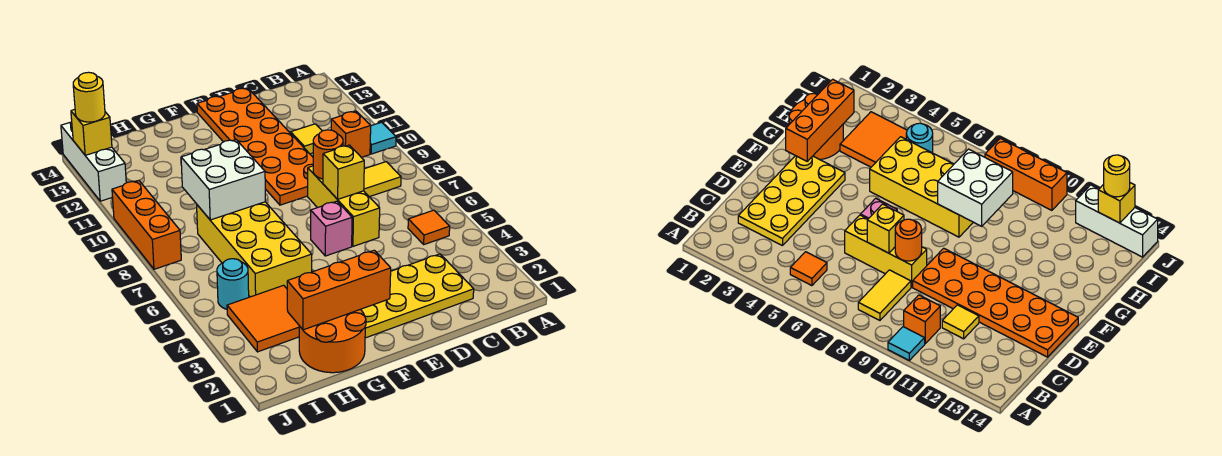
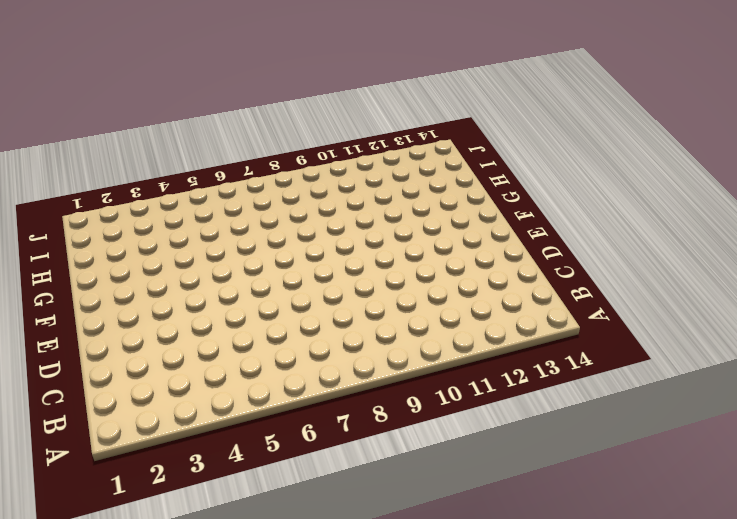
none -> cyan tile A10 level 1
none -> orange tile B5 level 1
none -> yellow tile B8:C8 level 1

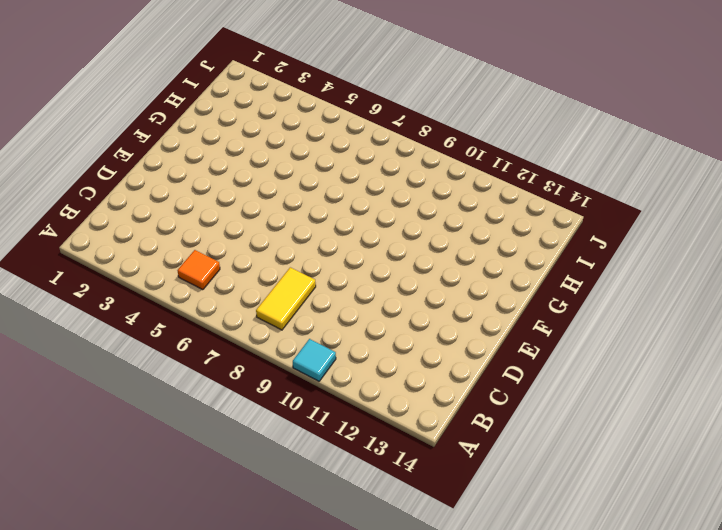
none -> orange brick B10 level 1
none -> yellow plate C2:F3 level 1
none -> yellow tile C11 level 1

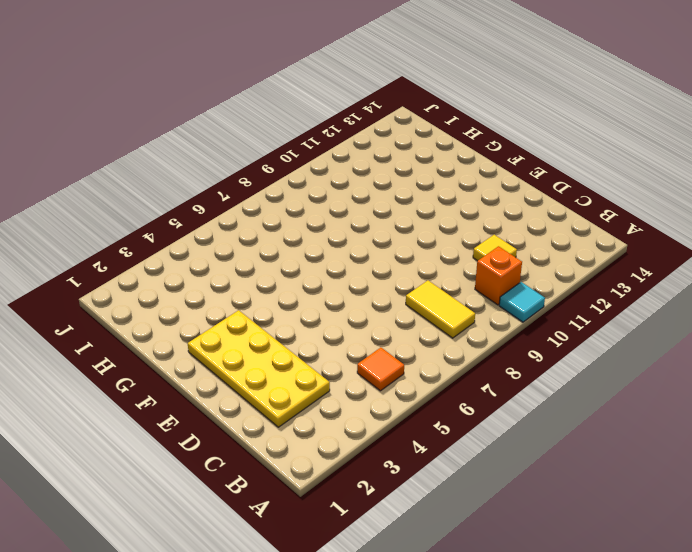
none -> yellow brick D6:D8 level 1
none -> orange plate D9:E14 level 1
none -> pink brick E6 level 1

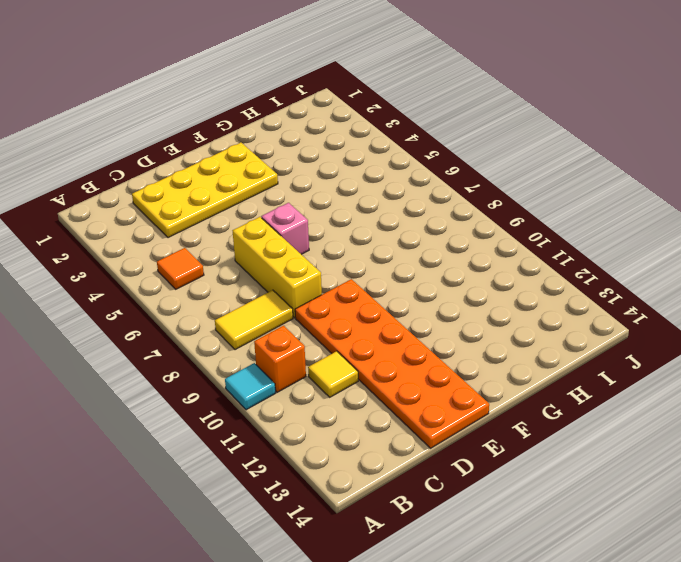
none -> orange round brick G1:H2 level 1
none -> yellow brick G5:H8 level 1
none -> orange tile H3:I4 level 1

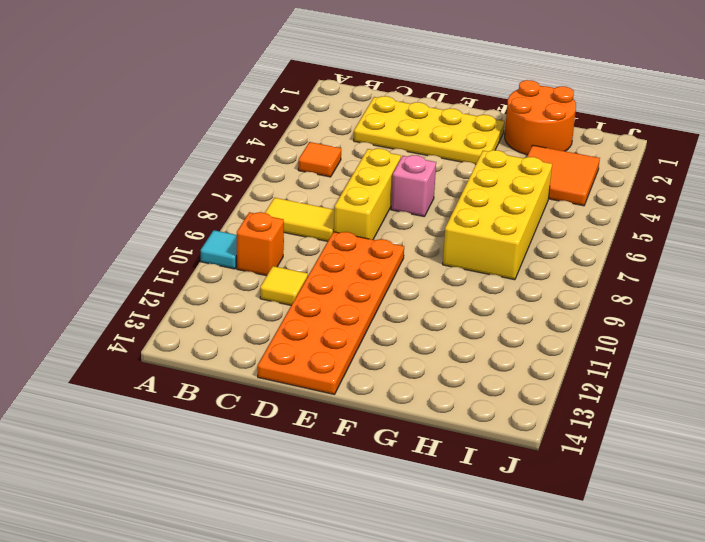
none -> cyan round brick I5 level 1
none -> orange brick J8:J10 level 1
none -> white brick J12:J14 level 1

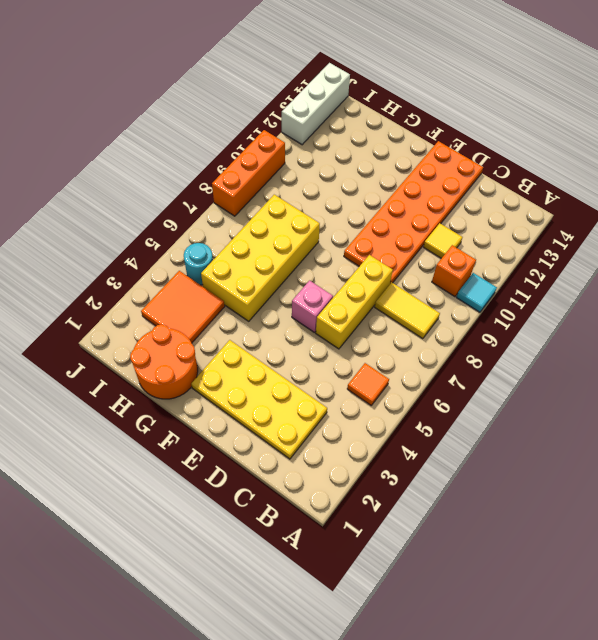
none -> yellow brick D7 level 2
none -> orange round brick D8 level 2
none -> orange brick F2:H2 level 2

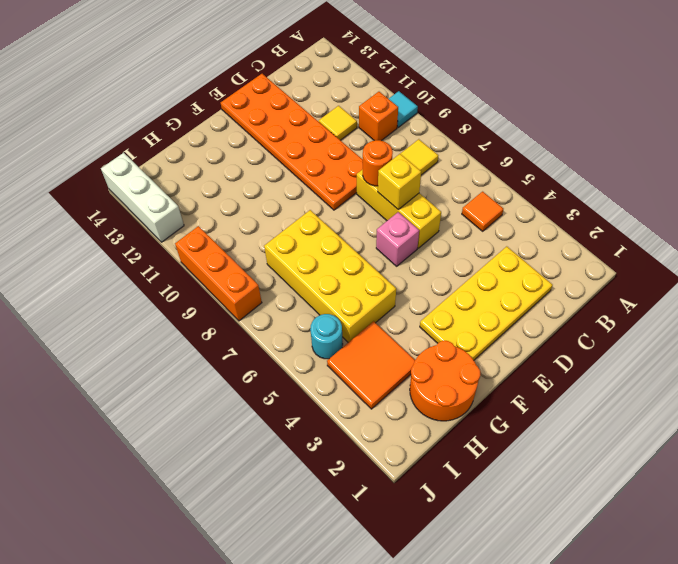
none -> orange brick F2:H2 level 2
none -> white brick G8:H9 level 2
none -> yellow brick J13 level 2

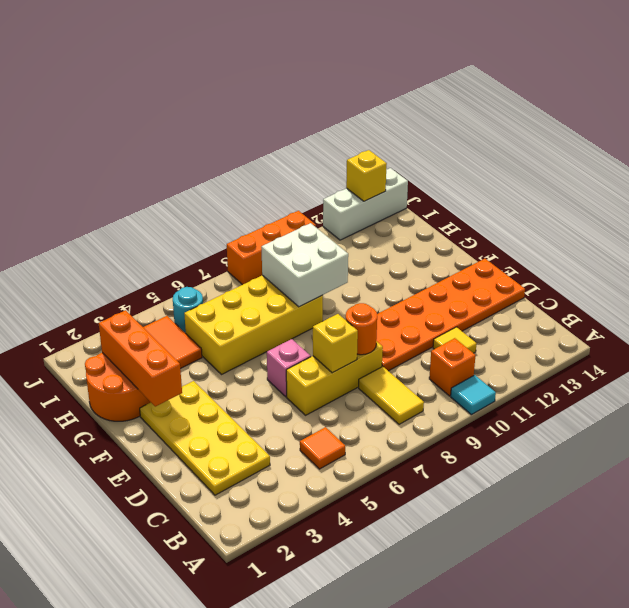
none -> yellow round brick J13 level 3

